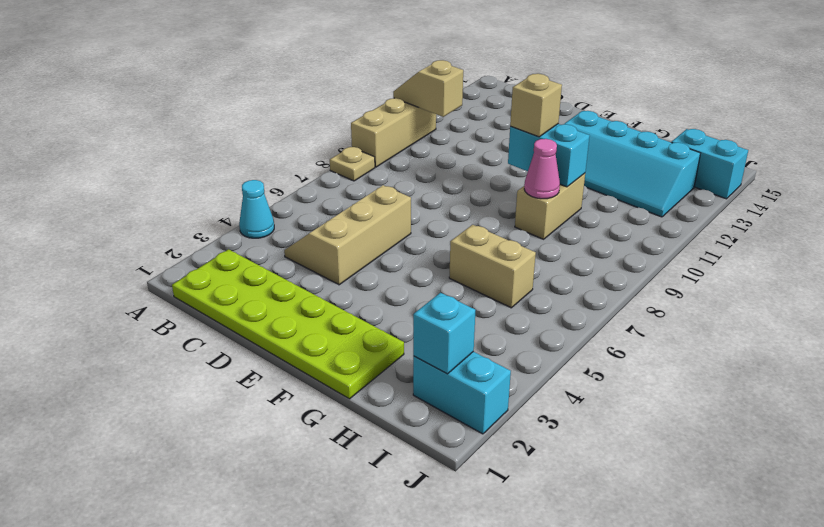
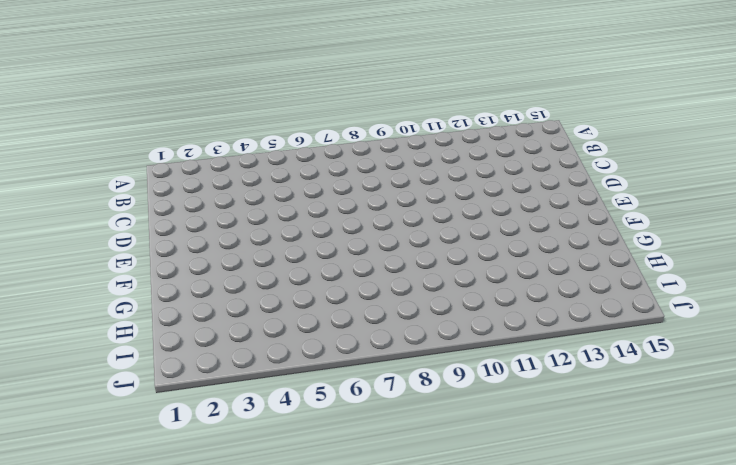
none -> cyan cone A4 level 1
none -> tan plate A8 level 1
none -> tan brick A9:A11 level 1

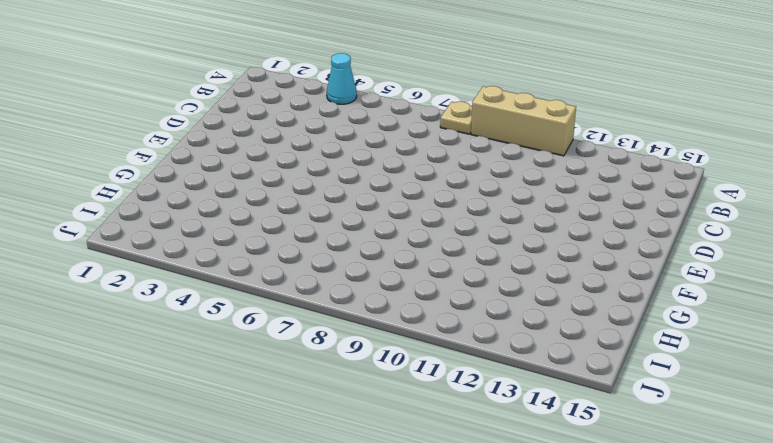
none -> lime plate B1:G2 level 1
none -> tan slope C4:D6 level 1 top D
none -> cyan slope F12:I13 level 1 top 13

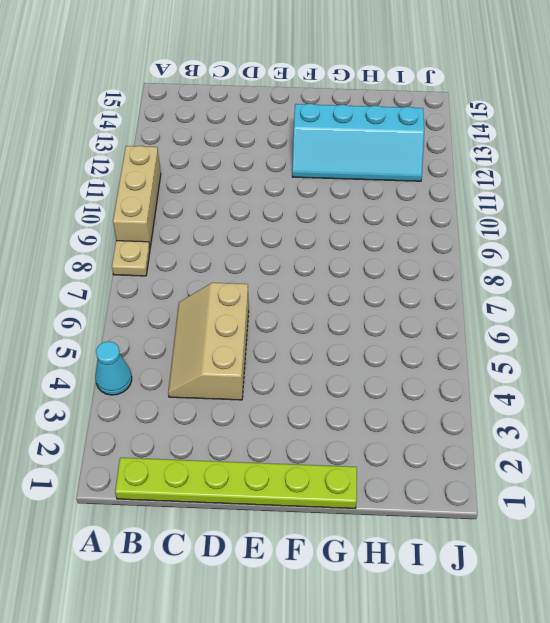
lime plate B1:G1 level 1 -> lime plate B1:G2 level 1
none -> tan brick G6:H6 level 1
none -> tan brick G9:G10 level 1
none -> cyan brick I2:J2 level 1

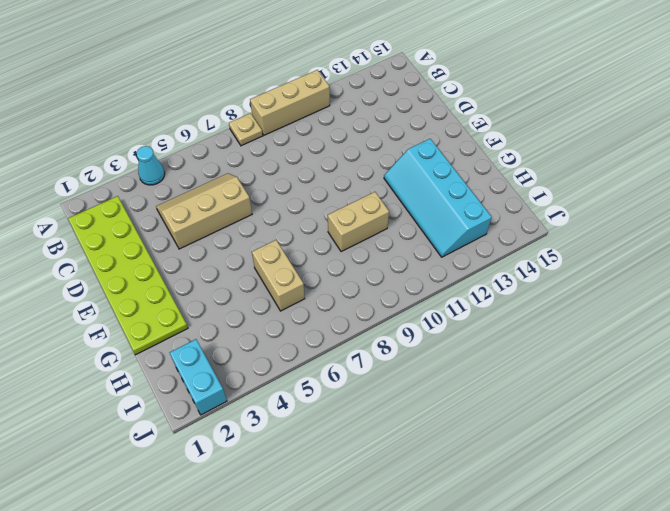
none -> cyan brick I14:J14 level 1
none -> tan slope A11:B11 level 2 top B
none -> cyan brick F10:G10 level 2

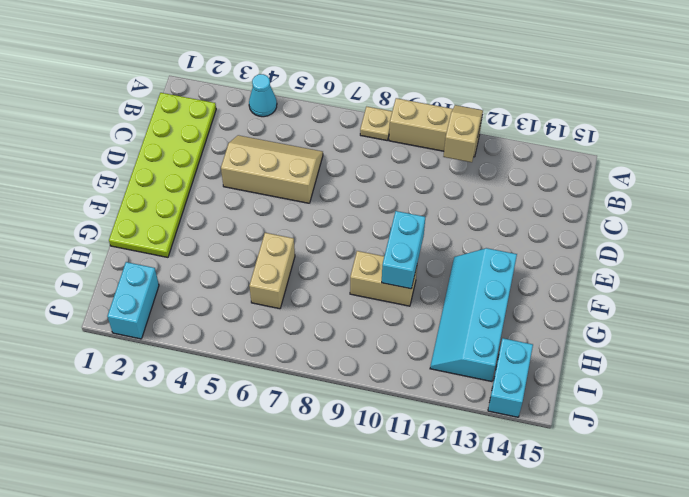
none -> pink cone G9 level 2
none -> cyan brick I2 level 2
none -> tan brick F10 level 3

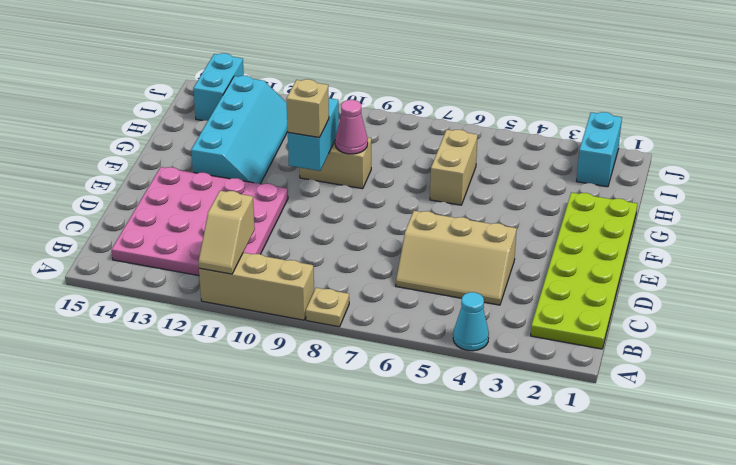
pink plate B11:E14 level 1 -> none
none -> cyan brick I2 level 2

